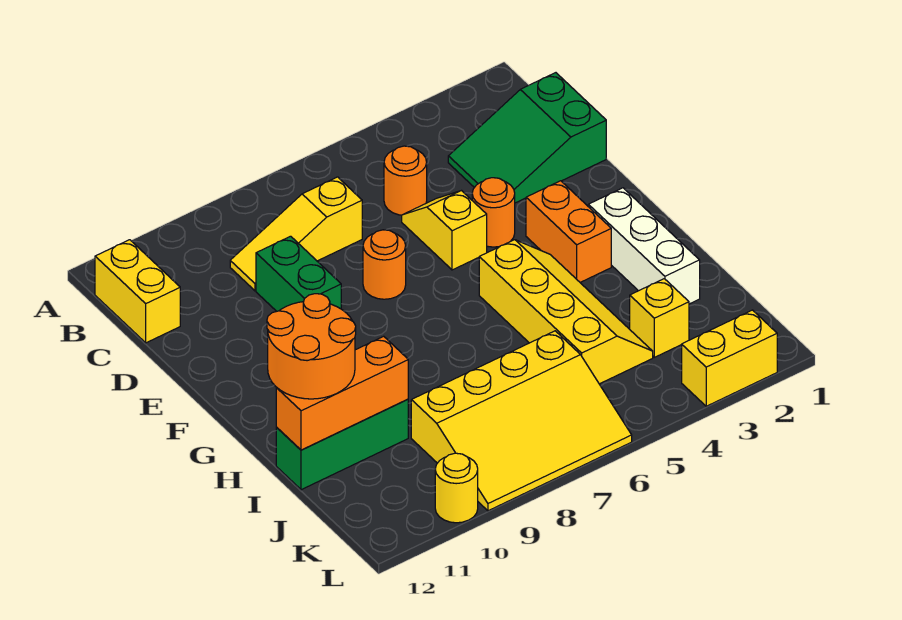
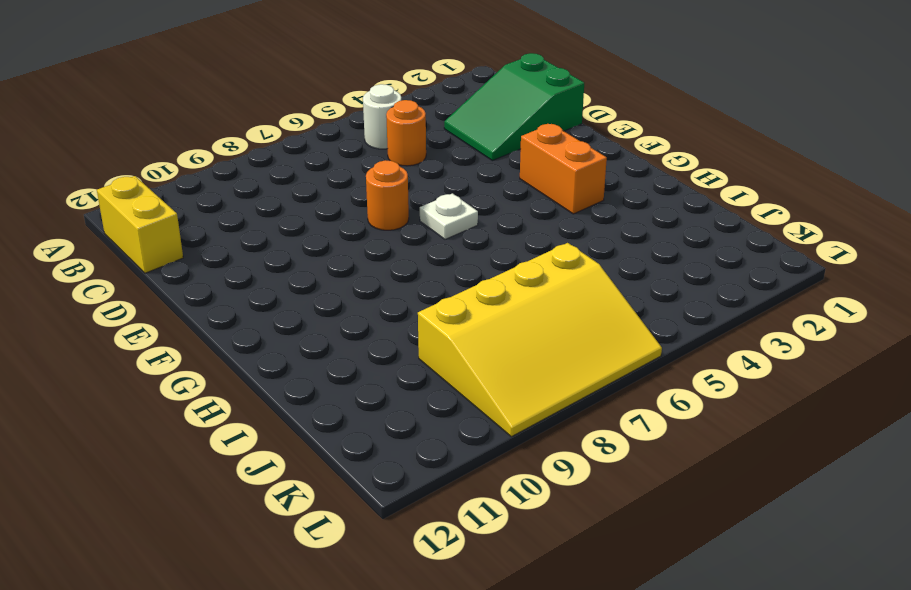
white round brick B5 level 1 -> none
white plate F6 level 1 -> none
none -> yellow slope C7:C9 level 1 top 7
none -> yellow slope D5:E5 level 1 top E
none -> green brick D9:E9 level 1

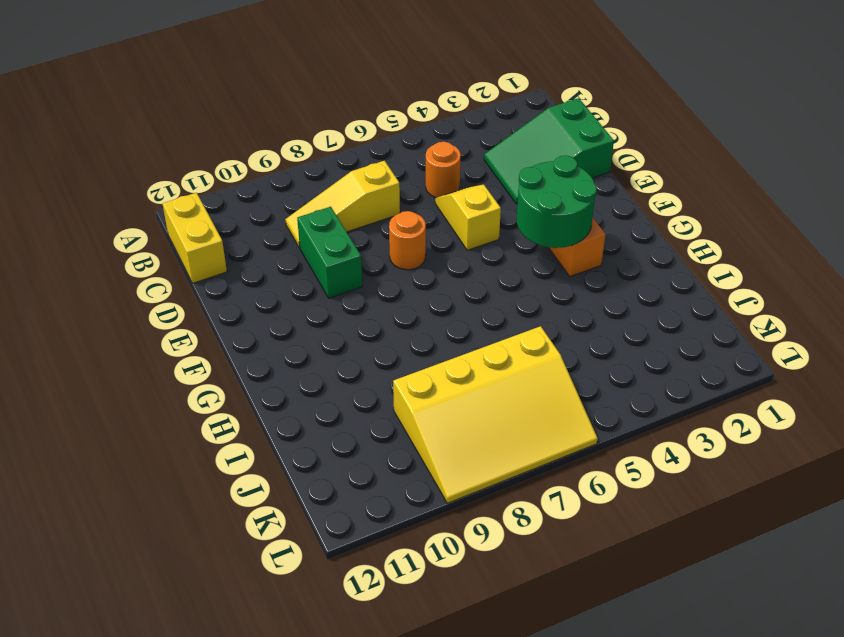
green round brick F3:G4 level 2 -> none
none -> orange round brick E4 level 1
none -> white brick G2:I2 level 1
none -> yellow slope G4:J5 level 1 top 5

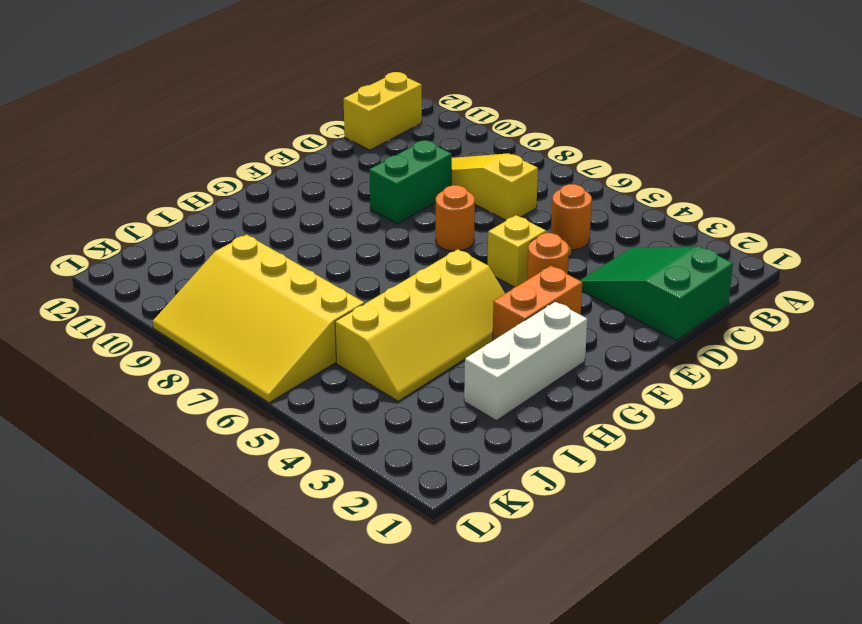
none -> green brick I10:I12 level 1
none -> yellow brick J3 level 1
none -> yellow brick L2:L3 level 1

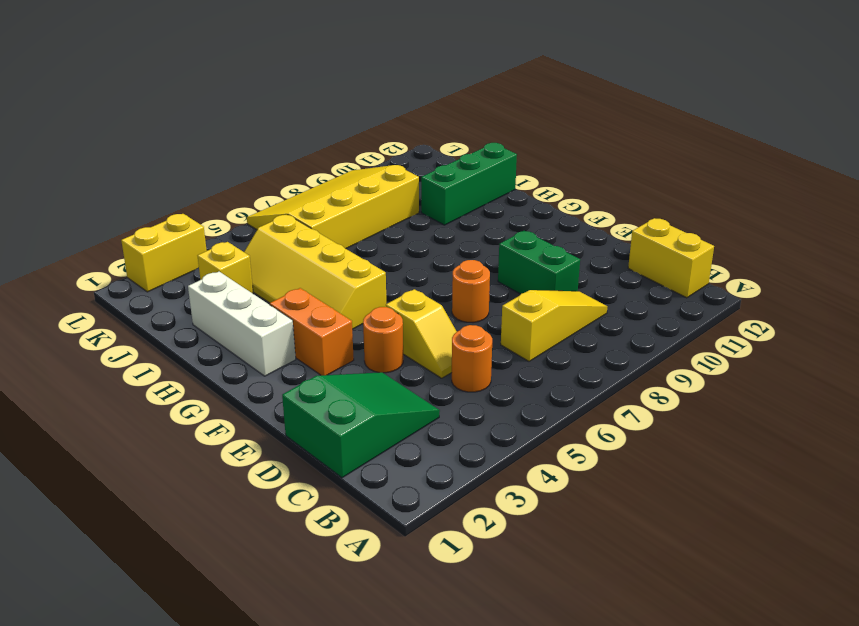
none -> yellow round brick L10 level 1
none -> orange brick I10:I12 level 2
none -> orange round brick H11:I12 level 3

